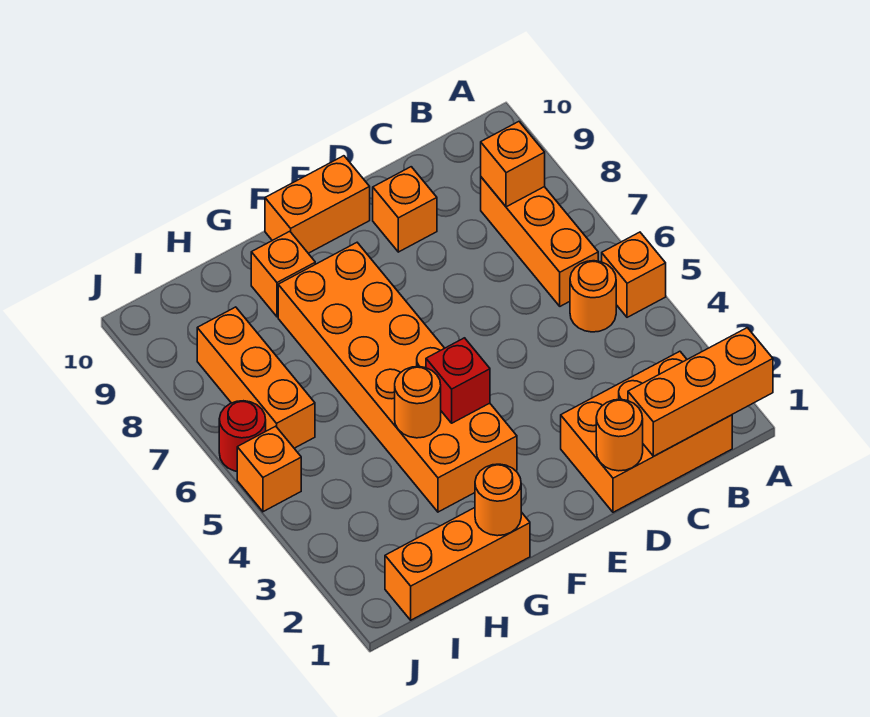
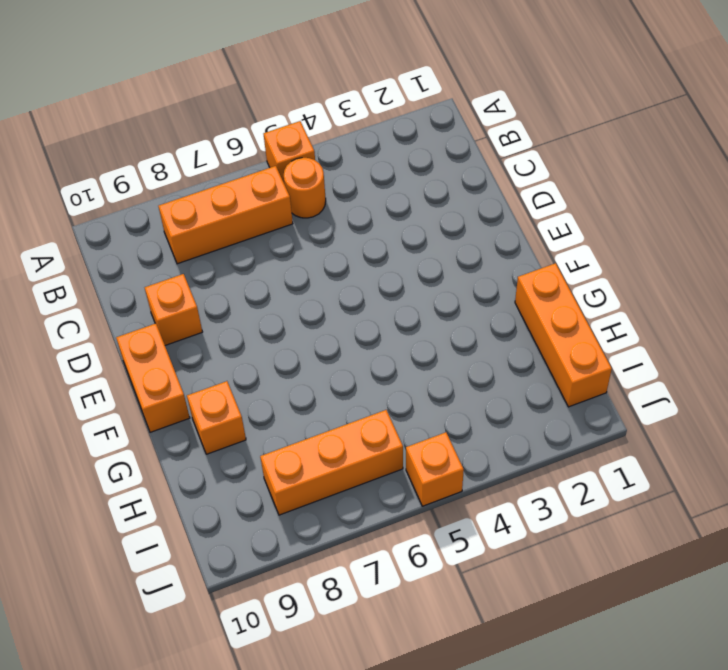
none -> orange brick B1:D2 level 1
none -> orange brick F3:G8 level 1
none -> red round brick J6 level 1

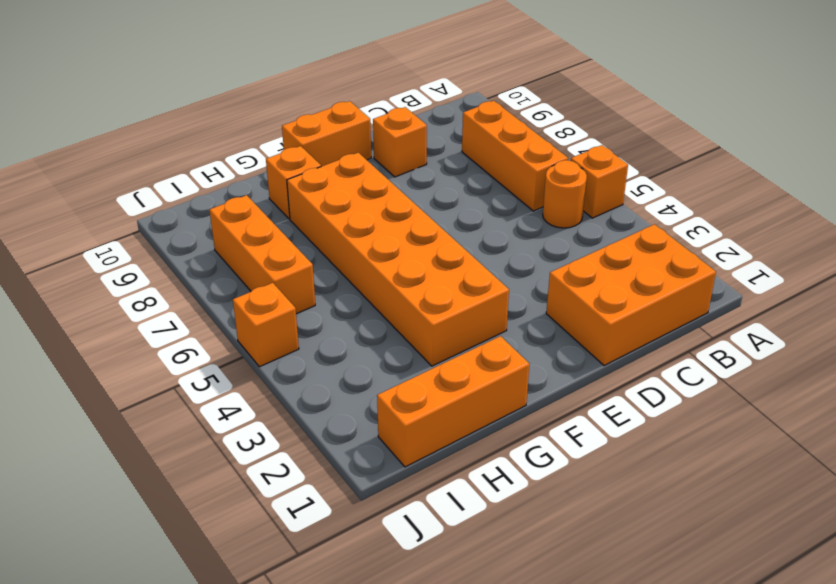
none -> red round brick J6 level 1
none -> orange brick A1:C1 level 2
none -> orange brick B8 level 2

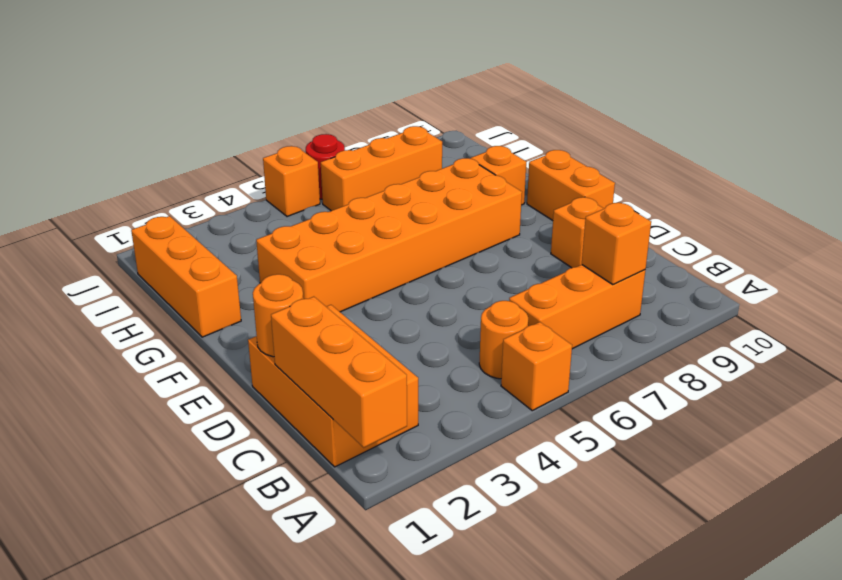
none -> red brick F4 level 2
none -> orange round brick G1 level 2
none -> orange round brick G4 level 2

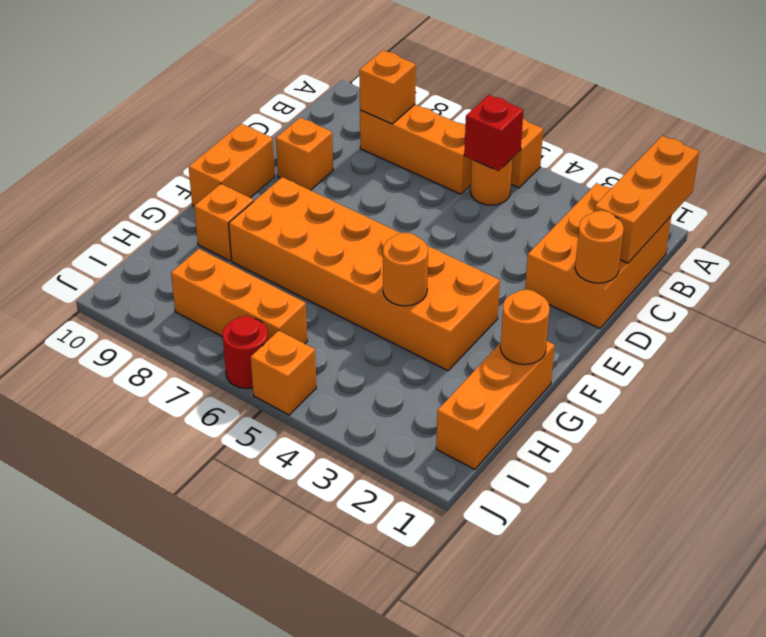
red brick B5 level 2 -> red brick F4 level 2

